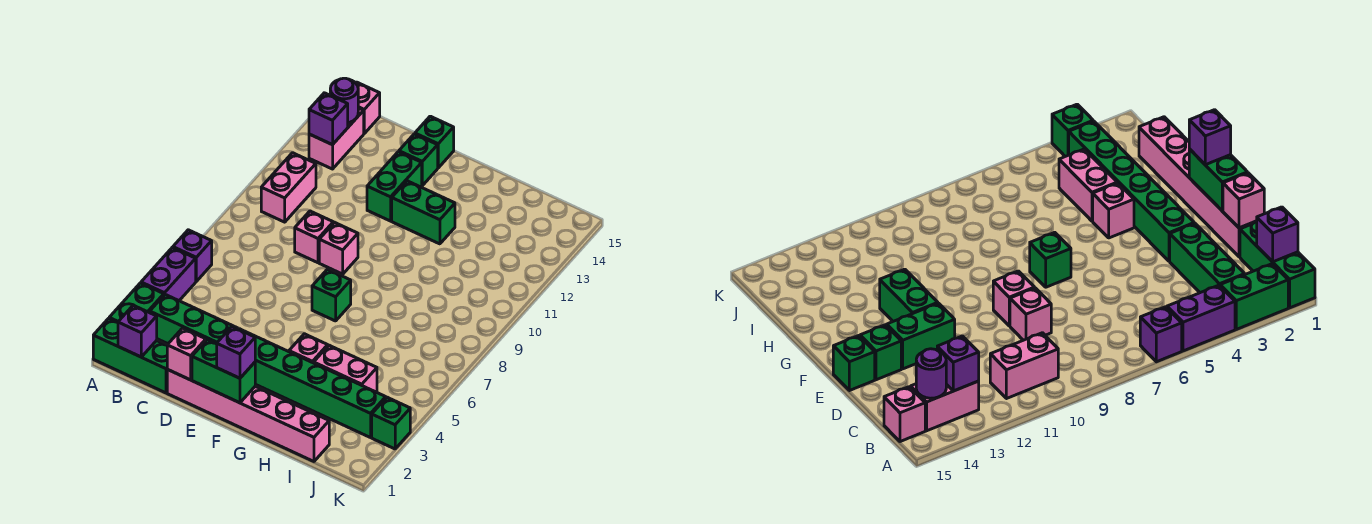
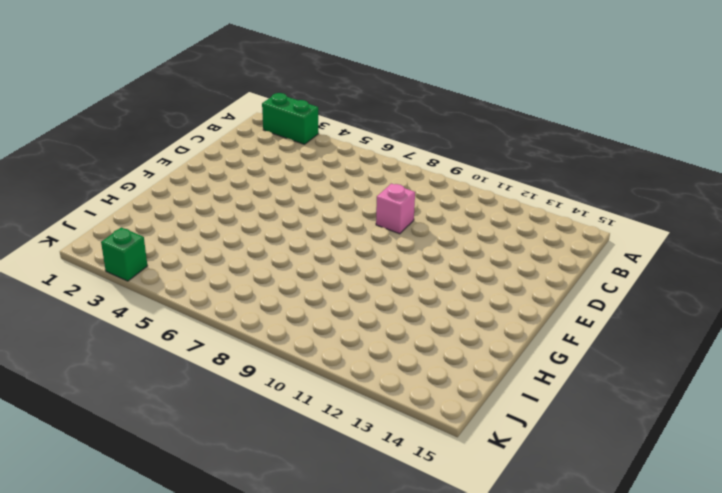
none -> green brick A1:C1 level 1
none -> purple brick A4:A5 level 1
none -> purple brick A6 level 1

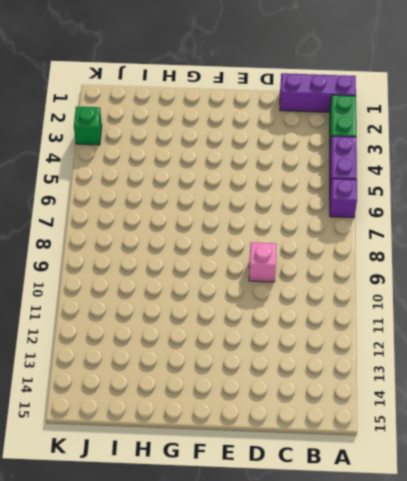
purple brick A1:C1 level 1 -> green brick A1:C1 level 1
none -> green brick B3:D3 level 1
none -> pink brick B10:B11 level 1
none -> pink brick B13:B14 level 1

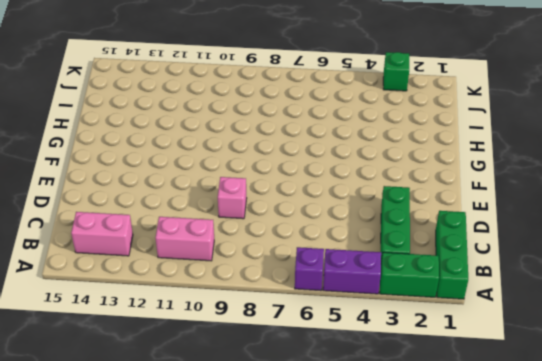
none -> pink brick B15 level 1
none -> pink brick D1:I1 level 1
none -> green brick E3:J3 level 1

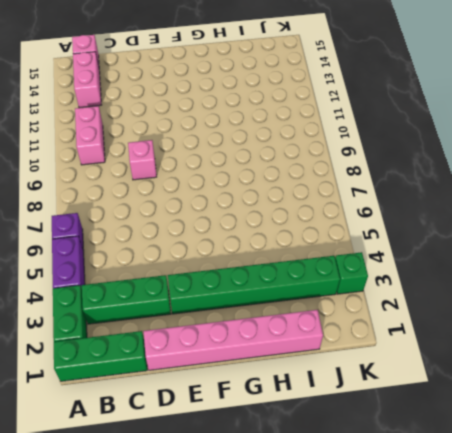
none -> pink brick E9 level 1
none -> green brick E12:E13 level 1
none -> green brick E14 level 1

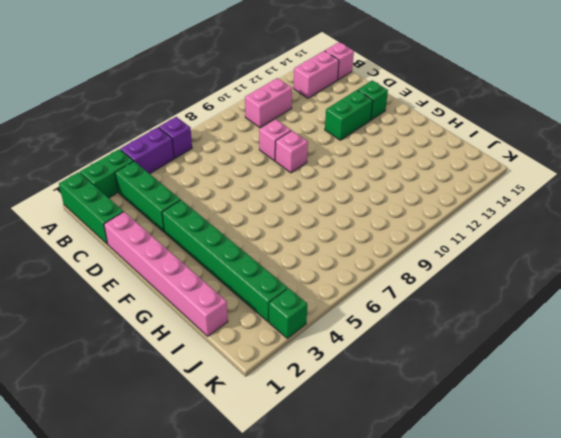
none -> green brick E15 level 1
none -> green brick F7 level 1
none -> green brick F12:G12 level 1

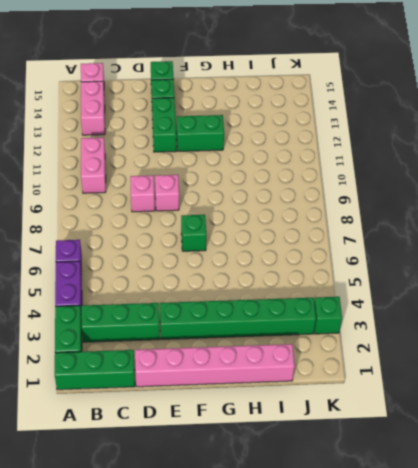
none -> pink brick G4 level 1
none -> pink brick H4:I4 level 1
none -> purple brick B1 level 2

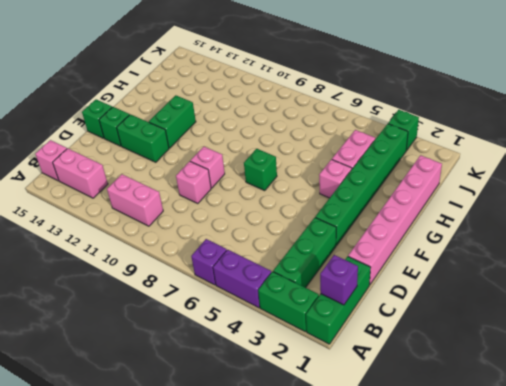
none -> purple brick B13 level 2
none -> purple round brick B14 level 2
none -> pink brick D1 level 2

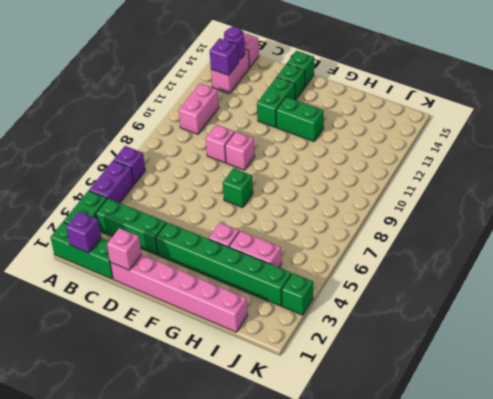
none -> green brick E1:F1 level 2
none -> purple brick F1 level 3

